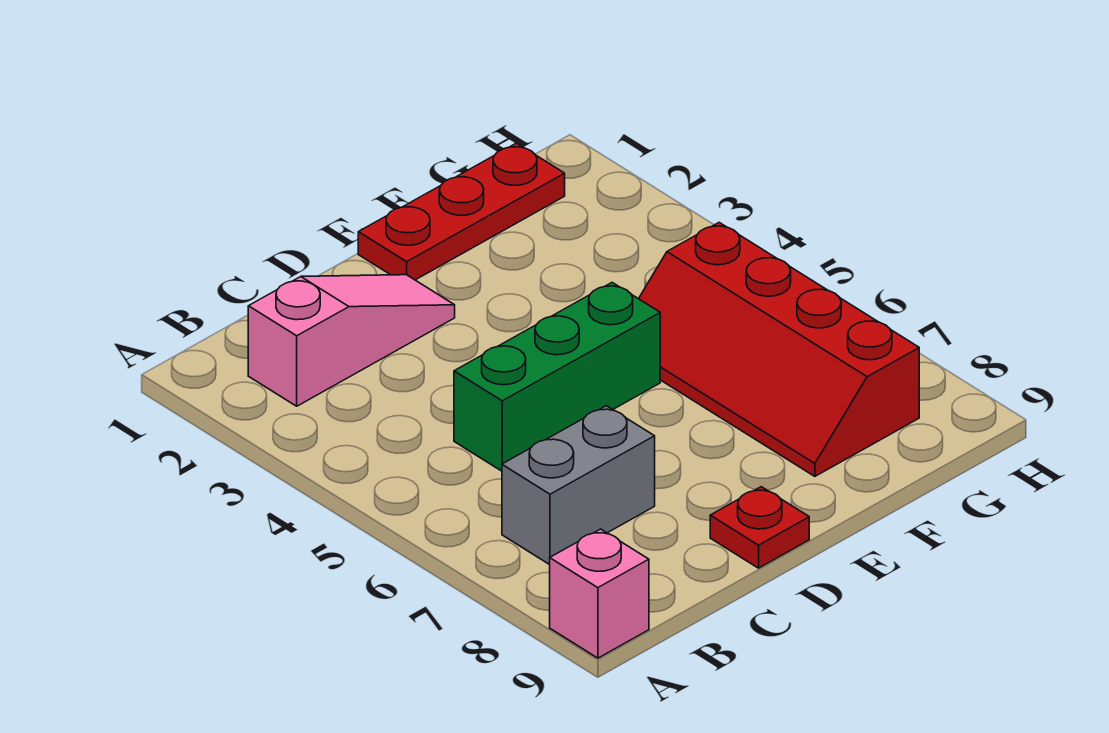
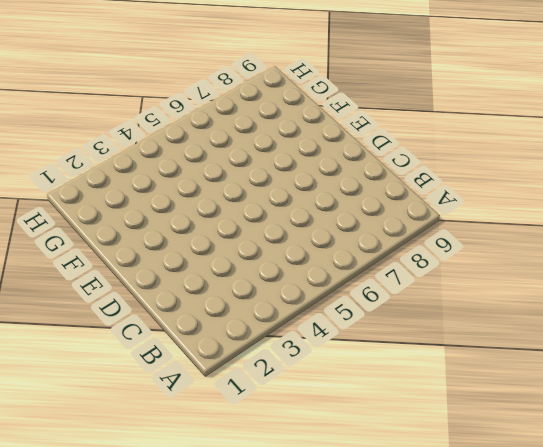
none -> pink brick A9 level 1
none -> pink slope B2:D2 level 1 top B

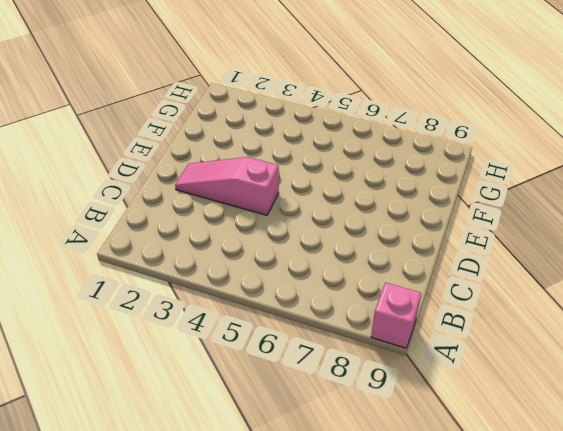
pink slope D2:D4 level 1 top 4 -> pink slope B2:D2 level 1 top B
none -> grey brick B7:C7 level 1
none -> green brick C5:E5 level 1

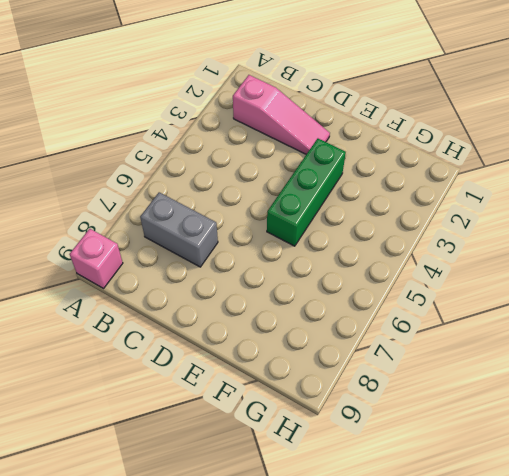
green brick E3:E5 level 1 -> green brick C5:E5 level 1
none -> red plate D9 level 1
none -> red plate E1:G1 level 1

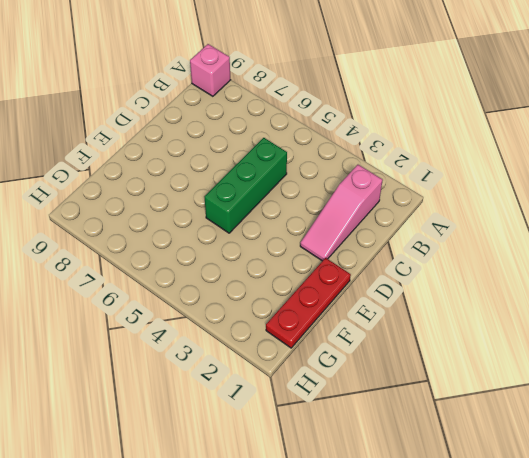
none -> grey brick B7:C7 level 1
none -> red plate D9 level 1

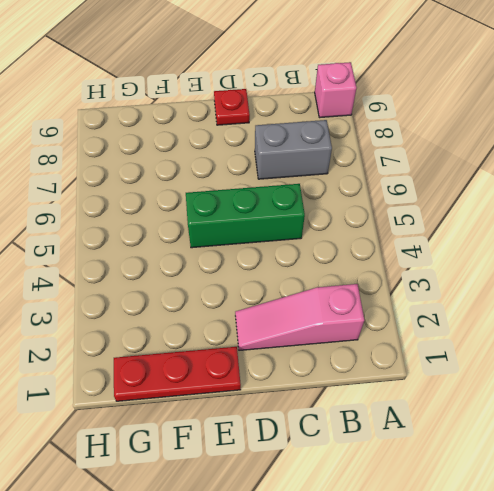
none -> red slope F5:G8 level 1 top G

